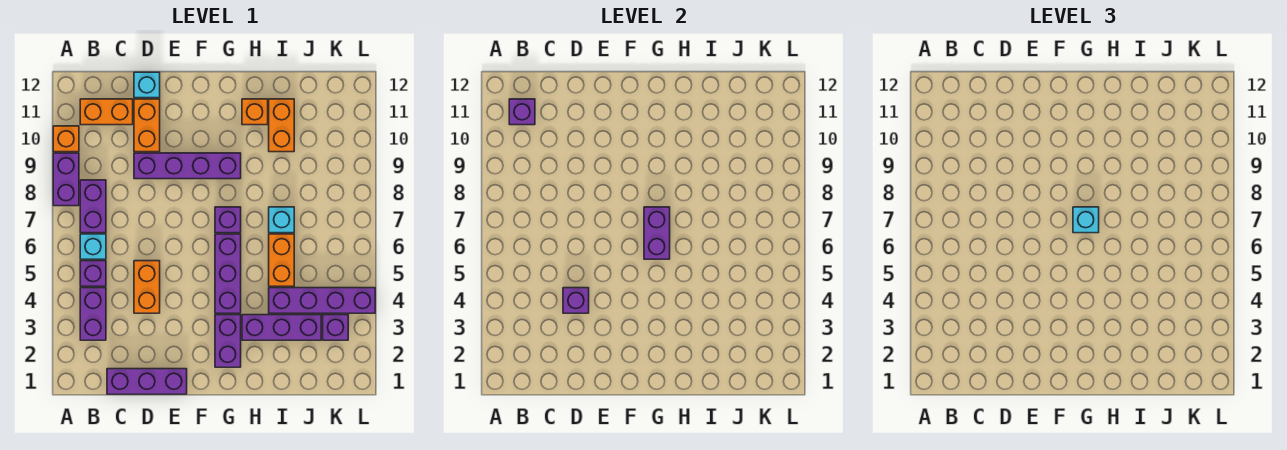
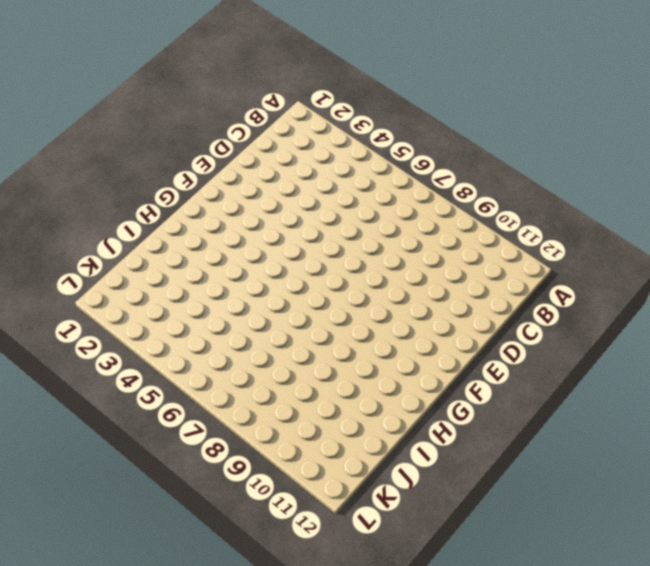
none -> purple brick A8:A9 level 1
none -> orange brick A10 level 1
none -> purple brick B3:B4 level 1

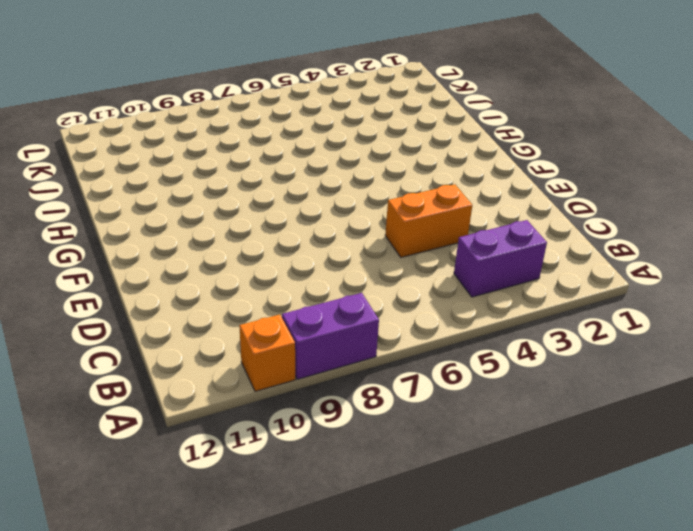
none -> purple brick B5 level 1
none -> cyan brick B6 level 1
none -> purple brick B7:B8 level 1

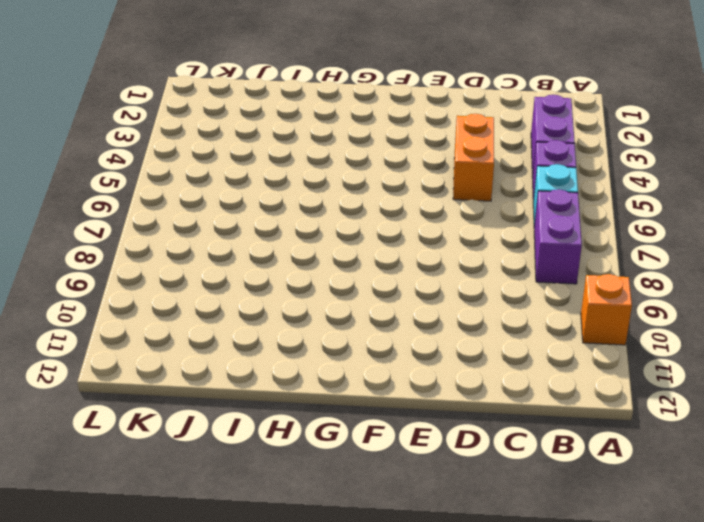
none -> purple brick A8:A9 level 1
none -> orange brick B11:C11 level 1
none -> purple brick C1:E1 level 1

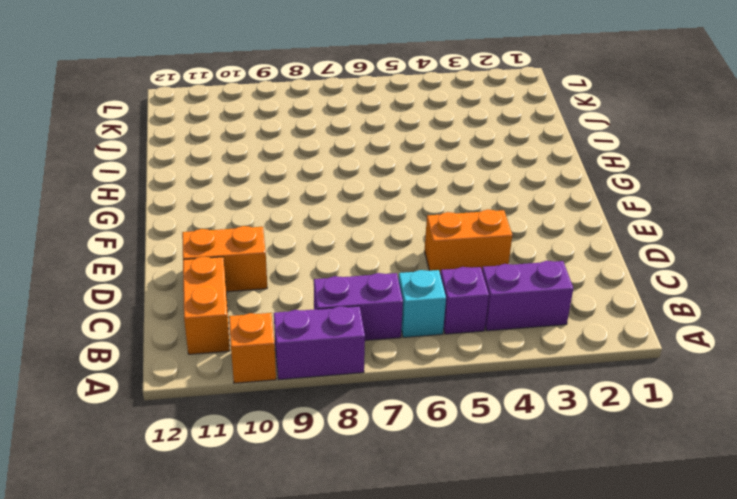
none -> purple brick C1:E1 level 1
none -> purple brick D9:G9 level 1
none -> cyan brick D12 level 1

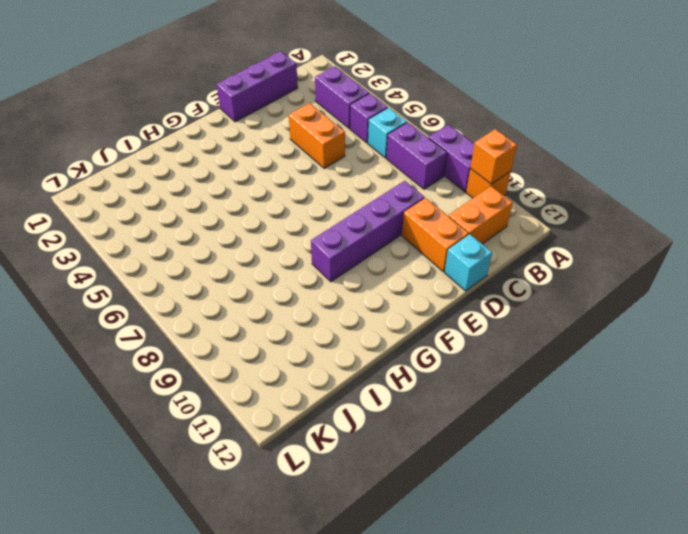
orange brick A10 level 2 -> orange brick H11 level 1
none -> purple brick G2:G3 level 1
none -> purple brick G4:G6 level 1
none -> purple brick G7 level 1

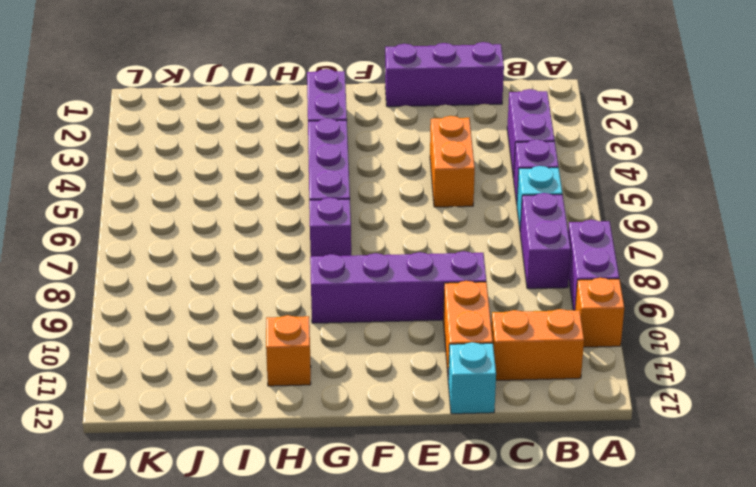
none -> purple brick H3:J3 level 1
none -> purple brick I4:L4 level 1
none -> orange brick I5:I6 level 1

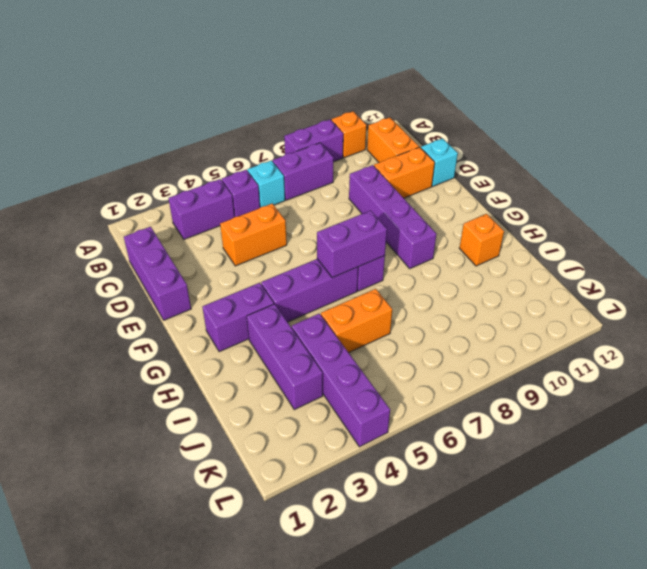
none -> cyan brick I7 level 1
none -> orange brick I10:I11 level 1
none -> purple brick K3 level 1

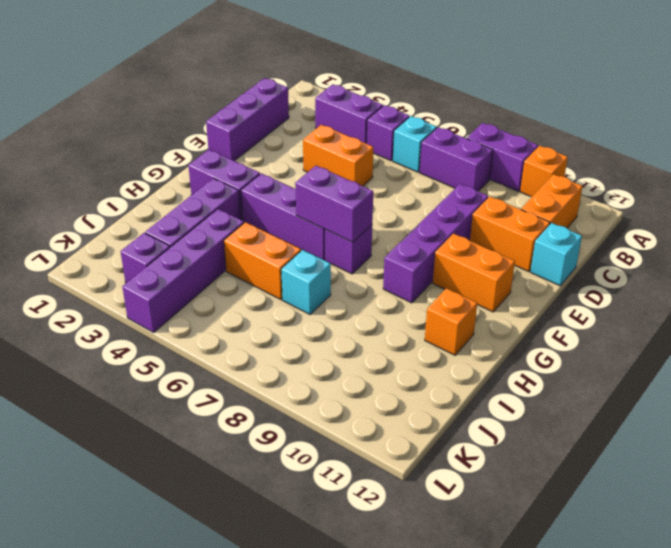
orange brick F10:F11 level 1 -> orange brick I10:I11 level 1
none -> purple brick B11 level 2
none -> purple brick D4 level 2
none -> cyan brick G7 level 3

